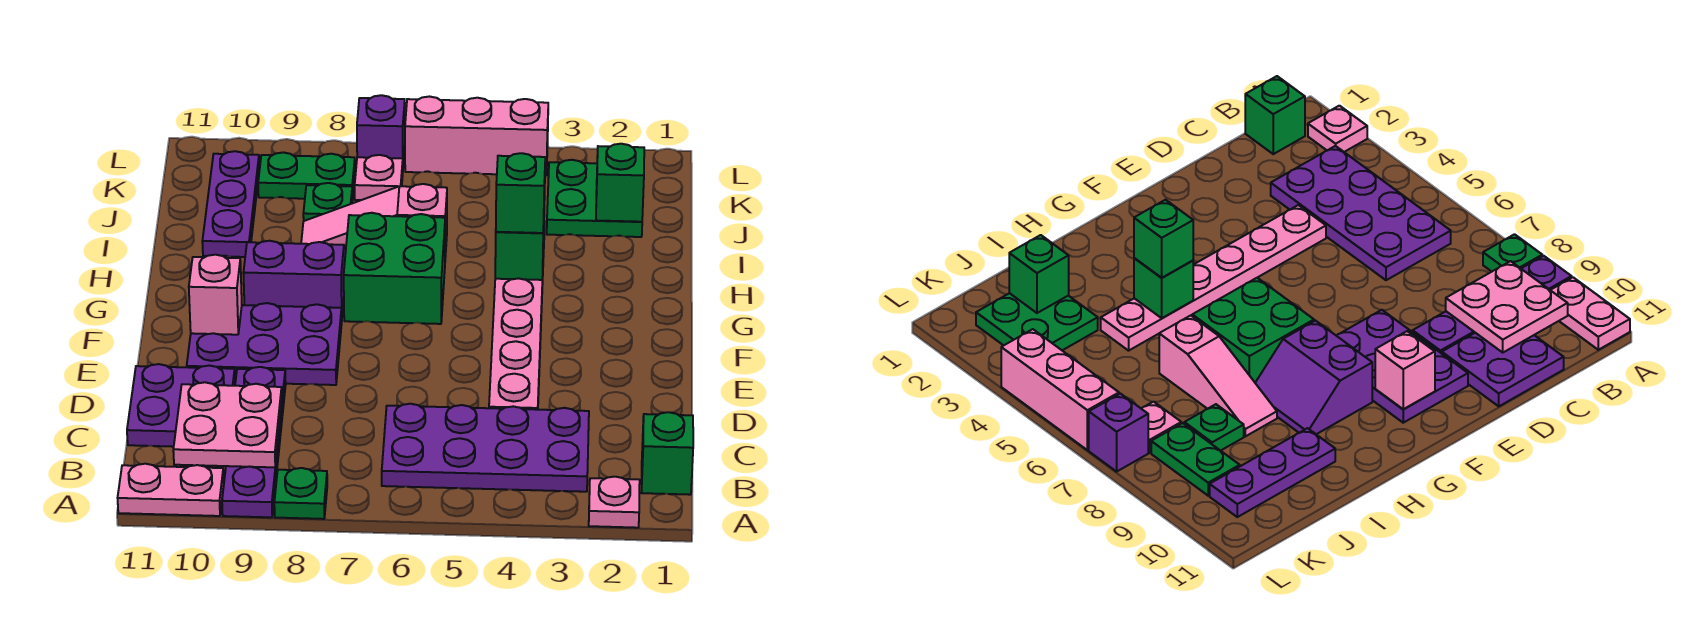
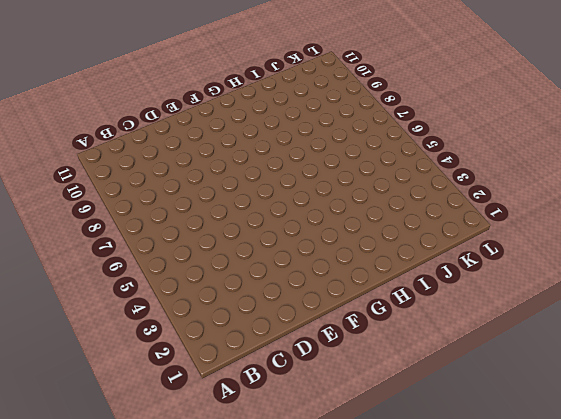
none -> pink plate A2 level 1
none -> green plate A8 level 1
none -> purple plate A9:D9 level 1

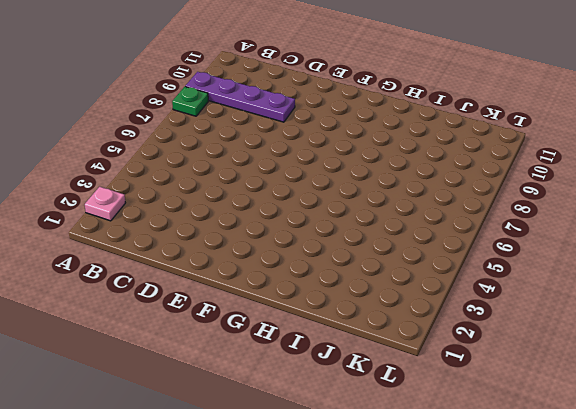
none -> pink plate A10:A11 level 1
none -> green brick B1 level 1
none -> purple plate B3:C6 level 1

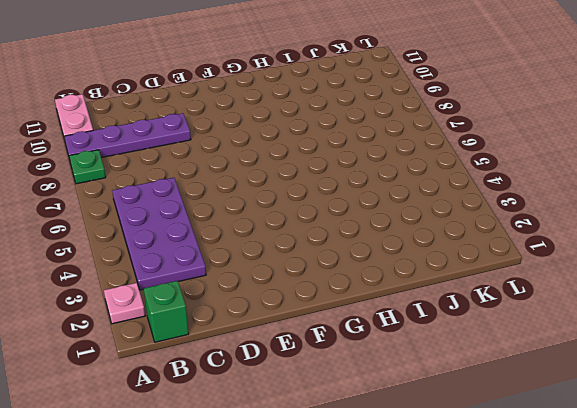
none -> purple plate C10:D11 level 1
none -> pink plate D4:I4 level 1
none -> purple plate E8:F10 level 1

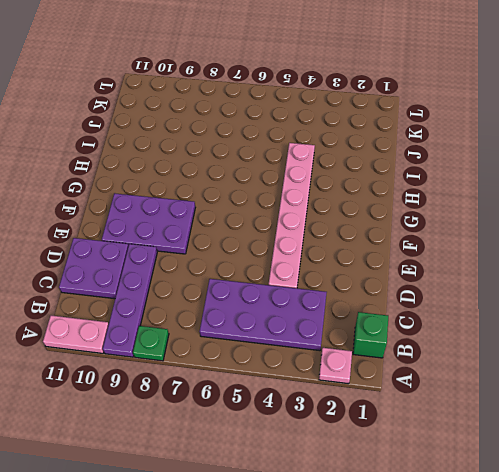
none -> green brick G6:H7 level 1
none -> purple slope G8:H9 level 1 top G
none -> pink slope I6:I8 level 1 top 6

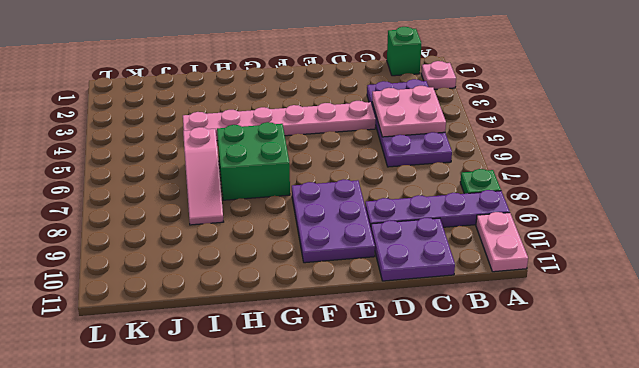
pink plate B4:C5 level 2 -> pink plate B9:C10 level 2
none -> purple slope G8:H9 level 1 top G
none -> purple plate I10:K10 level 1
none -> green plate J2:K3 level 1

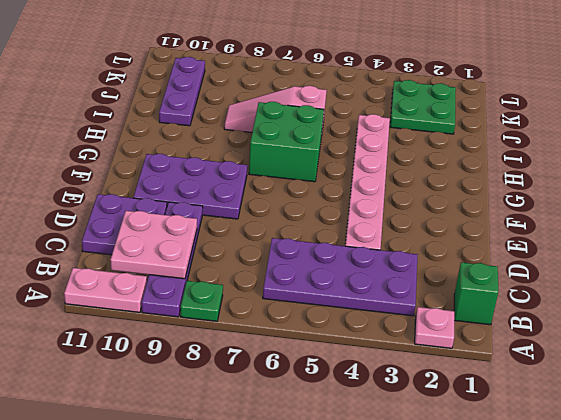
none -> purple slope G8:H9 level 1 top G
none -> green plate J8 level 1
none -> pink plate K7 level 1

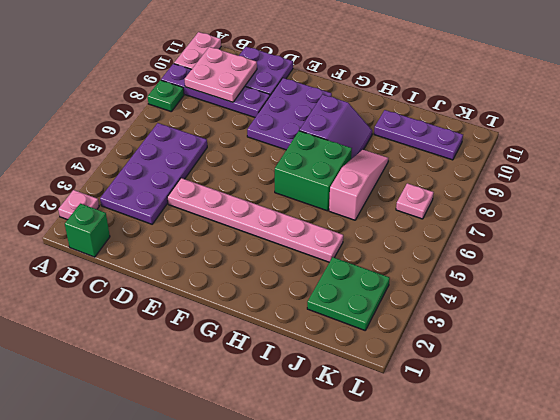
none -> green plate J8 level 1
none -> green plate K8:K9 level 1
none -> pink brick L4:L6 level 1

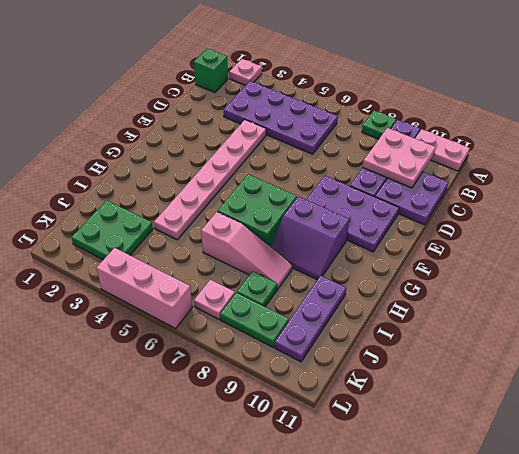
none -> purple brick L7 level 1
none -> pink brick F10 level 2
none -> green brick H4 level 2

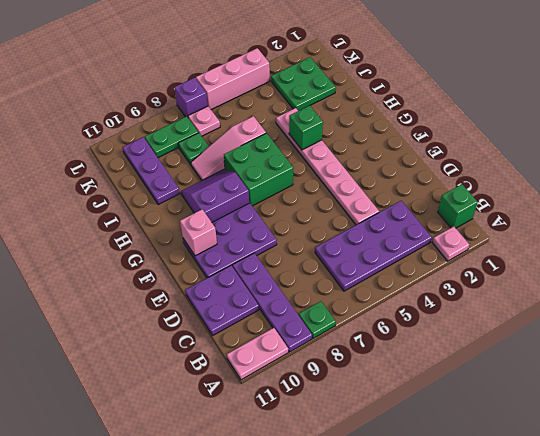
none -> pink plate B9:C10 level 2
none -> green brick J2 level 2
none -> green brick H4 level 3

